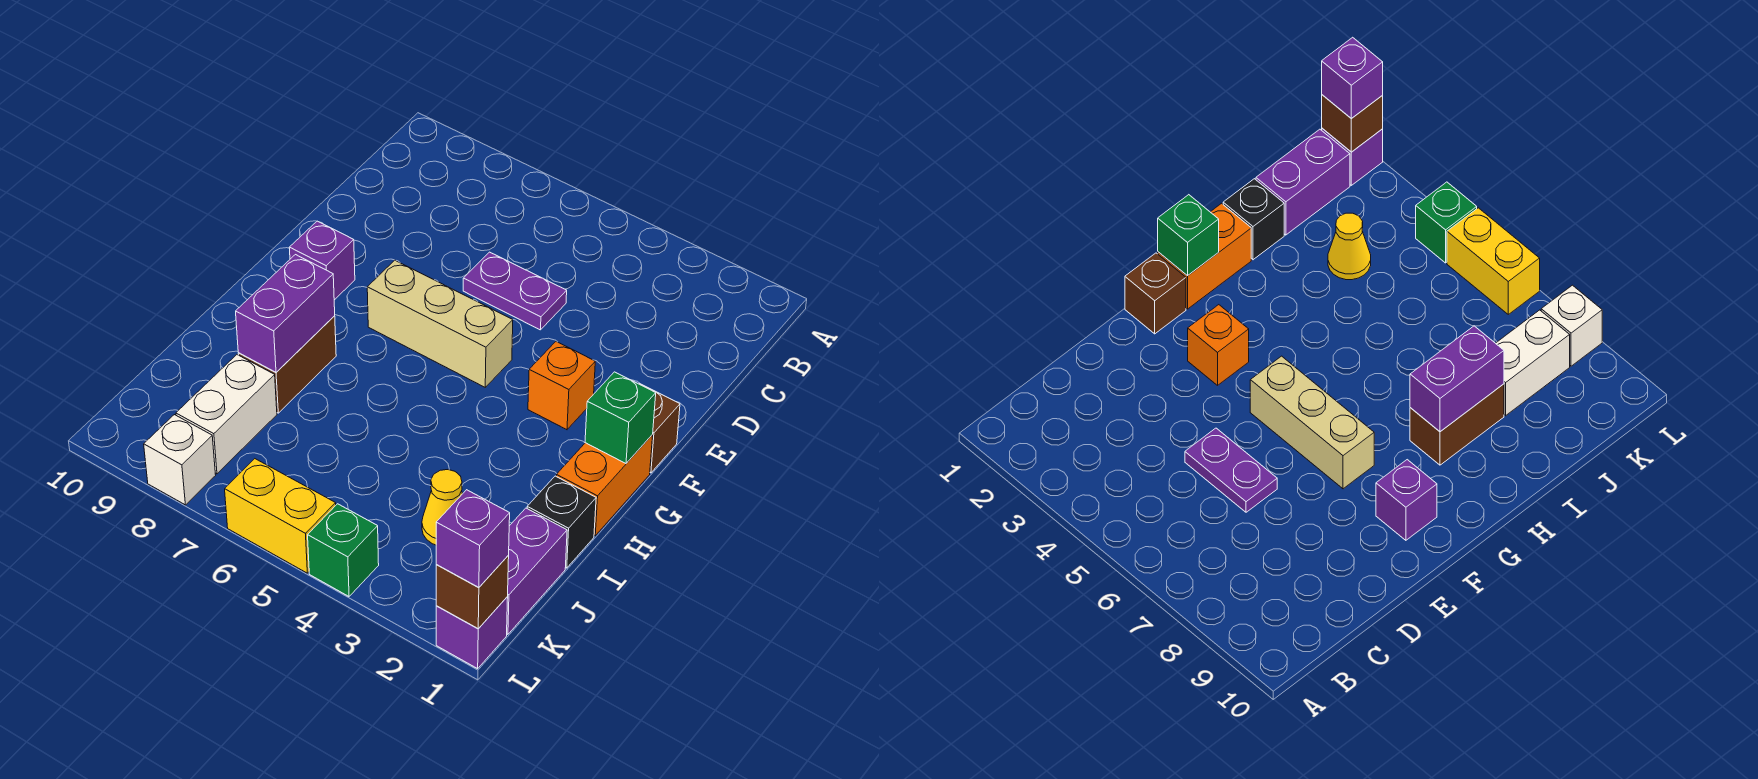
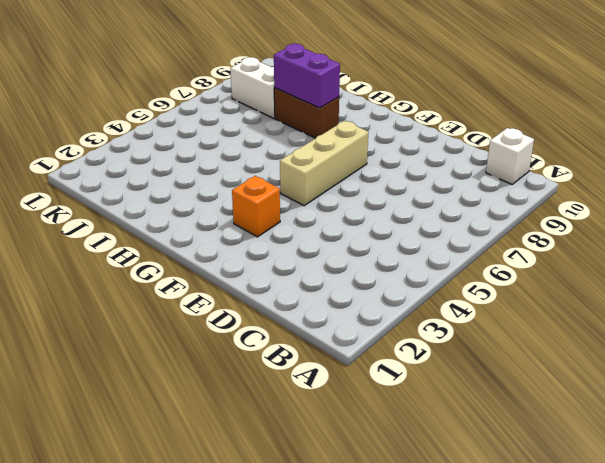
white brick B10 level 1 -> white brick L8 level 1
none -> purple plate D5:D6 level 1
none -> brown brick F1 level 1
none -> purple brick F9 level 1

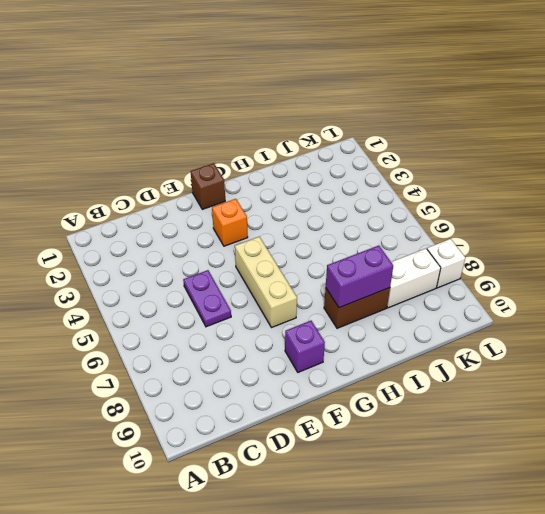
none -> orange brick G1:H1 level 1
none -> black brick I1 level 1
none -> purple brick J1:K1 level 1

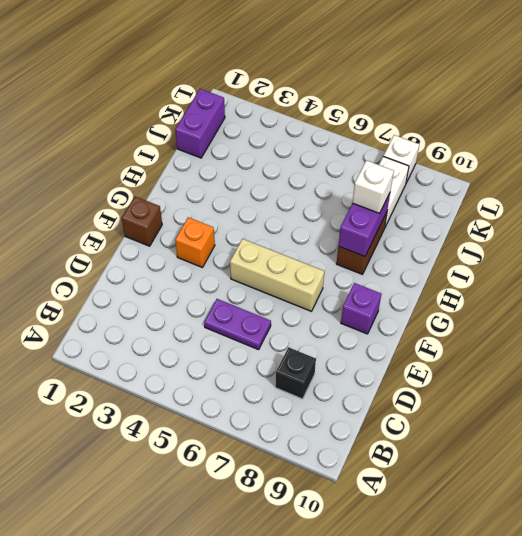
black brick C8 level 1 -> black brick I1 level 1
white brick I8 level 3 -> none
none -> orange brick G1:H1 level 1
none -> yellow cone J3 level 1
none -> purple brick L1 level 1

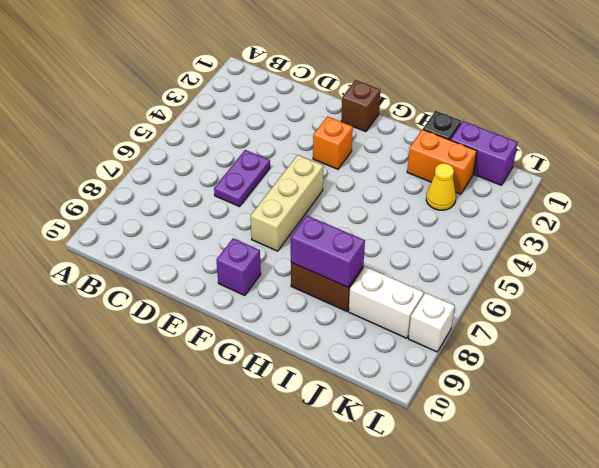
orange brick I2:J2 level 1 -> orange brick G1:H1 level 1
none -> purple brick L1 level 1
none -> green brick L4 level 1
none -> yellow brick L5:L6 level 1

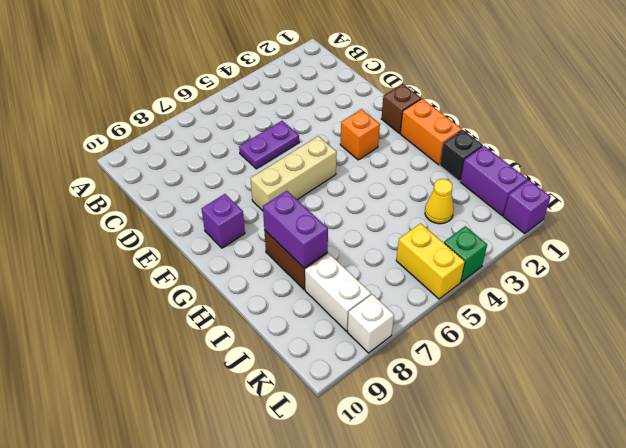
yellow brick K5:L5 level 1 -> yellow brick L5:L6 level 1
none -> green brick G1 level 2
none -> brown brick L1 level 2
none -> purple brick L1 level 3

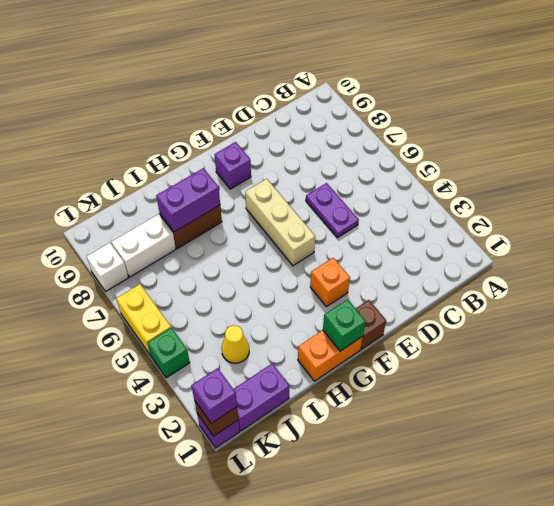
none -> black brick I1 level 1

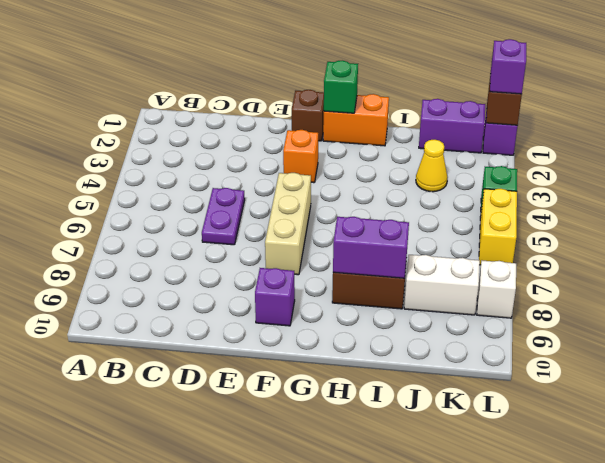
none -> black brick I1 level 1

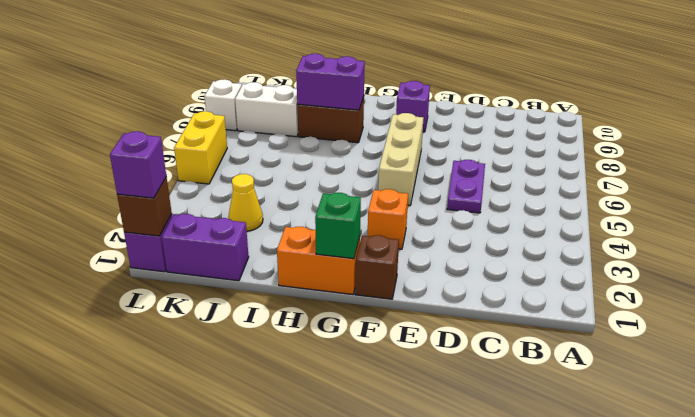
none -> black brick I1 level 1
none -> green brick L4 level 1

